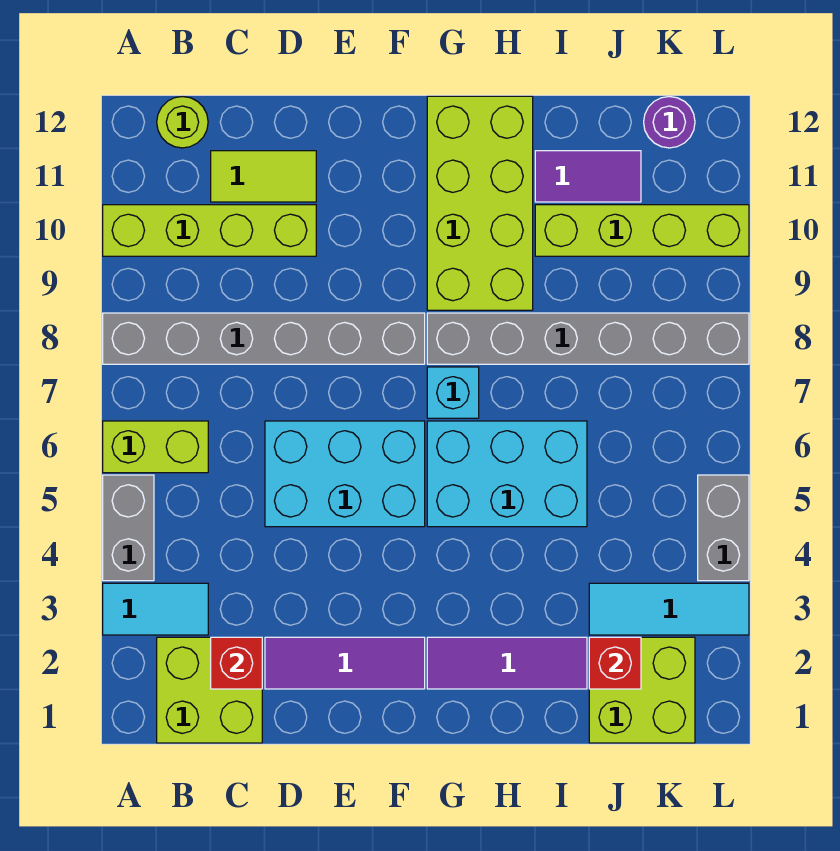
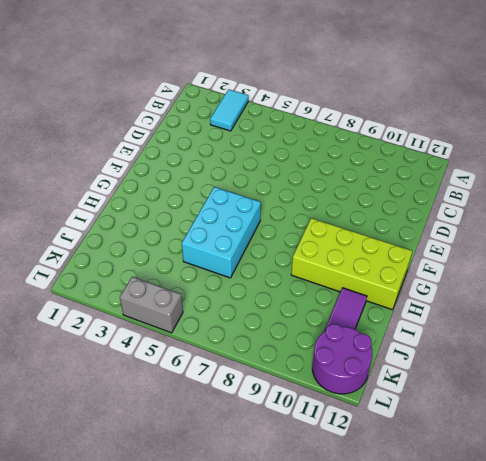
purple round brick K11:L12 level 1 -> purple round brick K12 level 1
none -> grey brick A4:A5 level 1
none -> lime brick A6:B6 level 1
none -> grey brick A8:F8 level 1

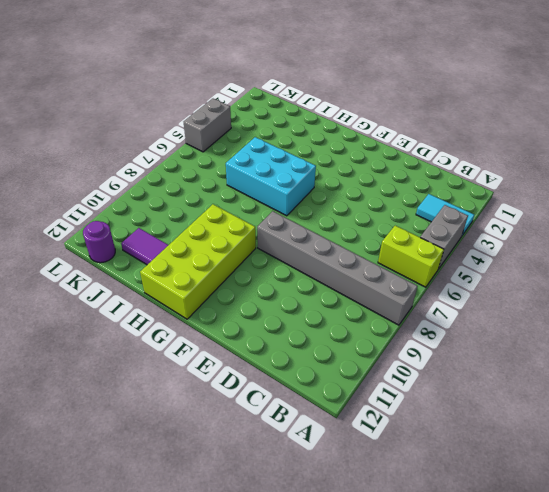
none -> lime brick A10:D10 level 1
none -> lime brick B1:C2 level 1
none -> lime round brick B12 level 1

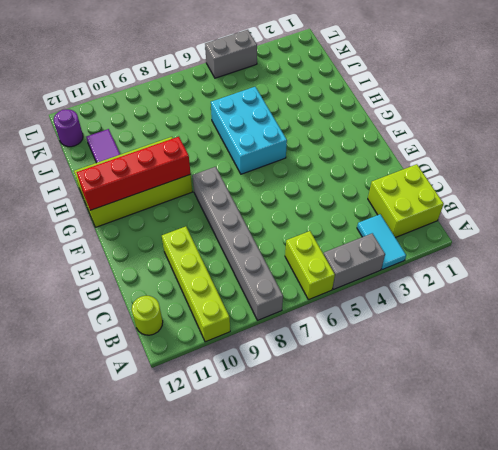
red brick G9:G12 level 2 -> none
none -> lime tile C11:D11 level 1
none -> purple tile D2:F2 level 1
none -> cyan brick D5:F6 level 1

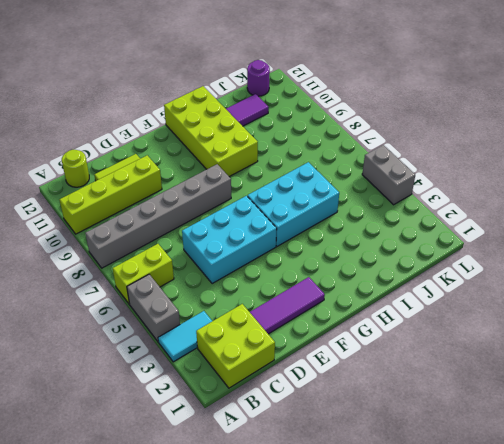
none -> purple tile G2:I2 level 1
none -> cyan brick G7 level 1
none -> grey brick G8:L8 level 1

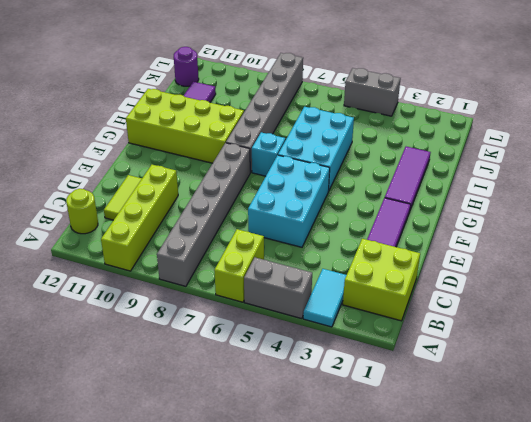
none -> lime brick I10:L10 level 1
none -> lime brick J1:K2 level 1
none -> cyan tile J3:L3 level 1

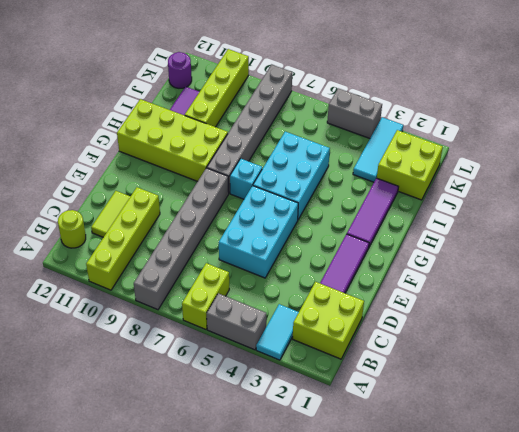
none -> red brick C2 level 2
none -> red brick J2 level 2

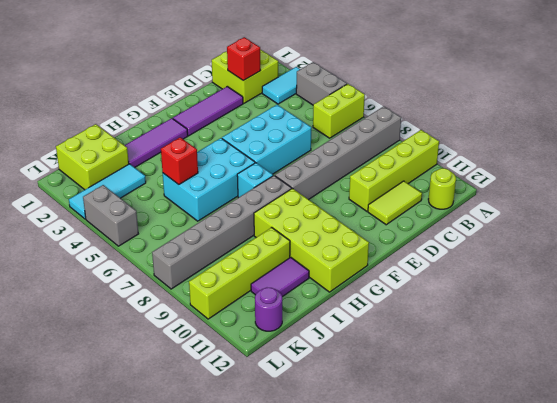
red brick I5 level 2 -> red brick J2 level 2

